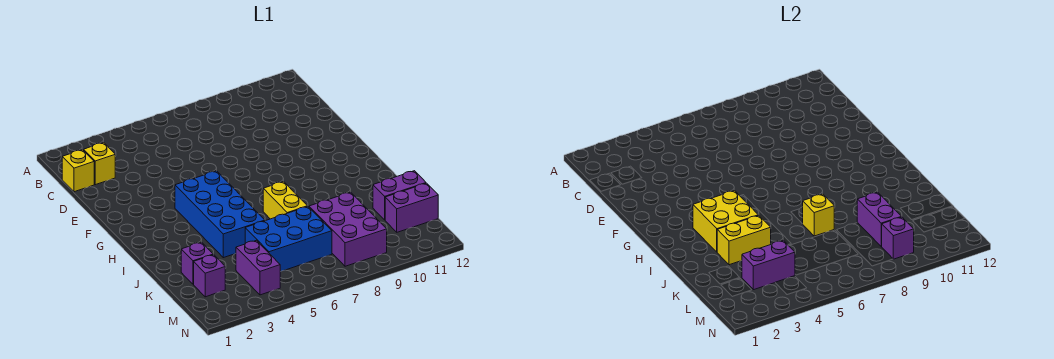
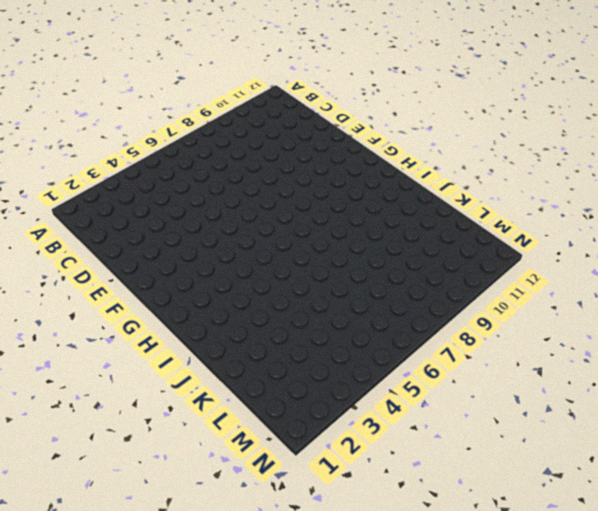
none -> yellow brick C1 level 1
none -> yellow brick C2 level 1
none -> blue brick G4:J5 level 1

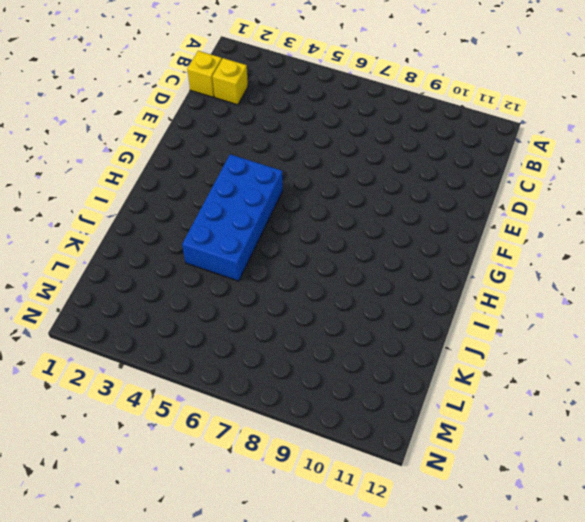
none -> yellow brick I7:J7 level 1
none -> purple brick K2 level 1
none -> blue brick K5:L7 level 1

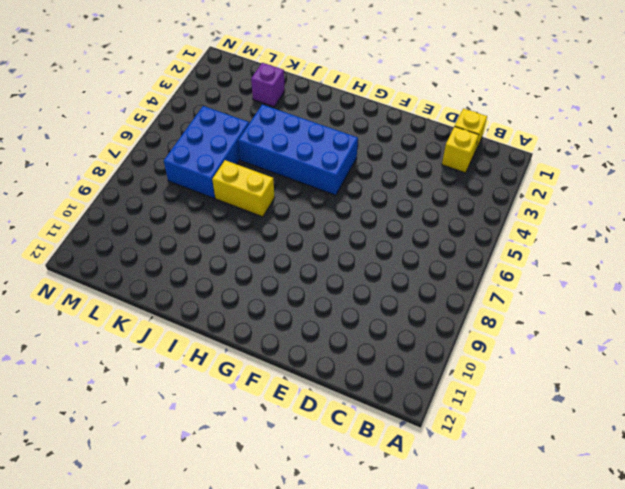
none -> purple brick K8:M9 level 1
none -> purple brick K11:K12 level 1
none -> purple brick L2 level 1

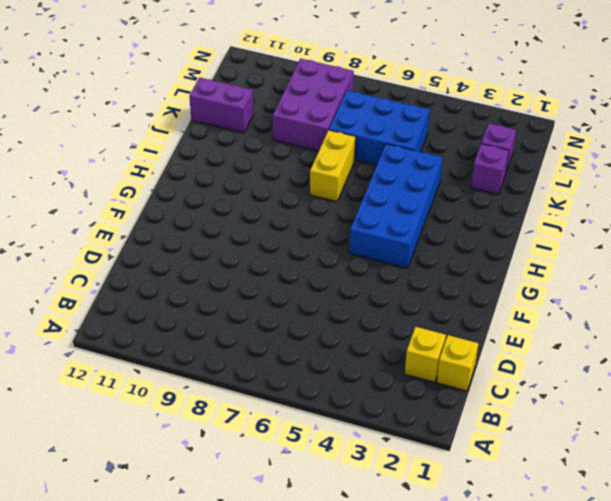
none -> purple brick L4:M4 level 1
none -> purple brick L11:L12 level 1
none -> yellow brick H3:I4 level 2

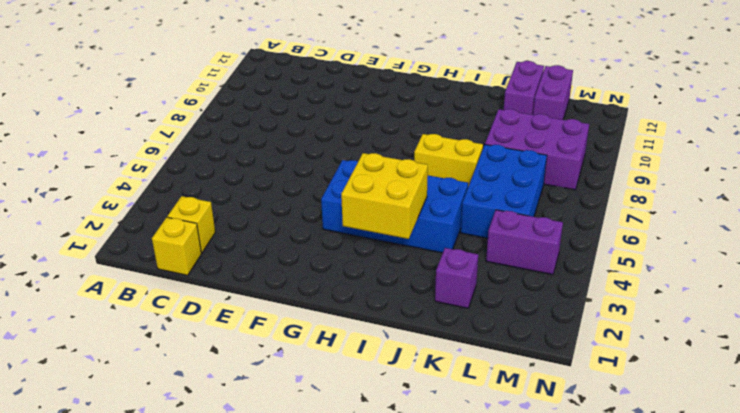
none -> purple brick L2 level 1
none -> yellow brick J3:J4 level 2
none -> yellow brick J7 level 2

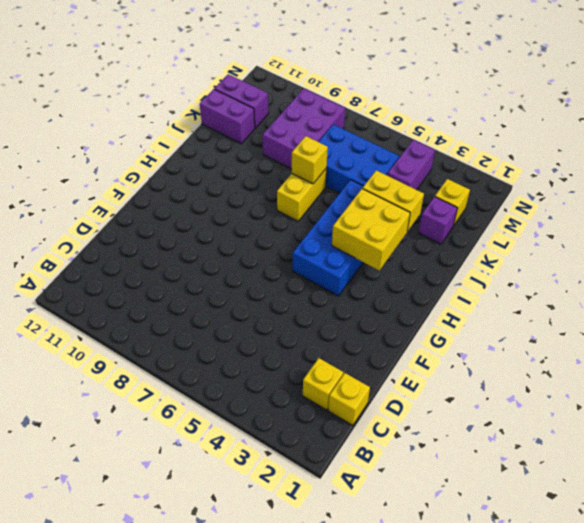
yellow brick L2 level 1 -> purple brick L2 level 1
none -> purple brick K9:L9 level 2
none -> purple brick L3:L4 level 2
none -> purple brick M9 level 2

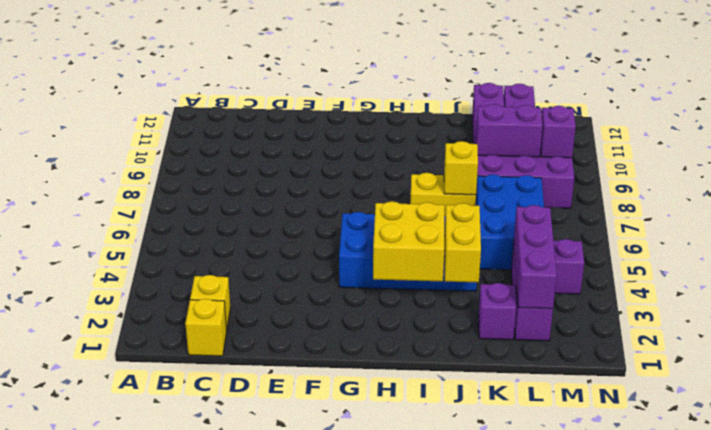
purple brick L2:L4 level 2 -> purple brick L3:L4 level 2

